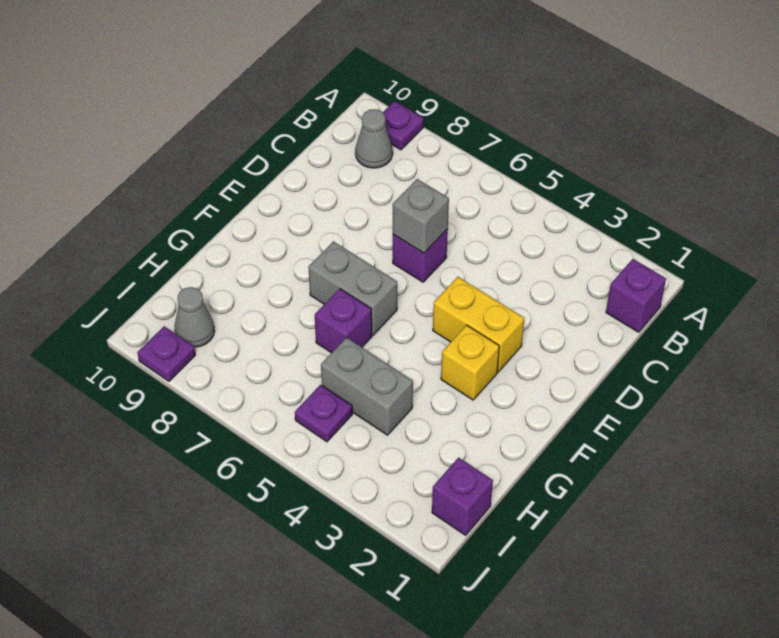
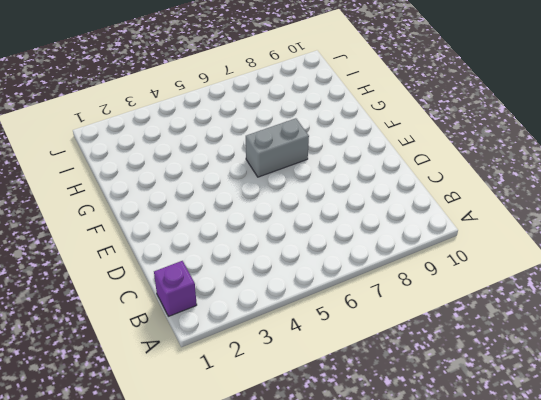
none -> purple plate A9 level 1
none -> grey cone B9 level 1
none -> purple brick D6 level 1

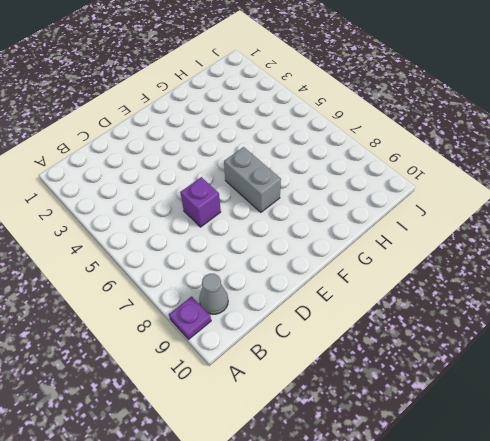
none -> purple brick B1 level 1
none -> yellow brick E3:E4 level 1
none -> yellow brick F3 level 1

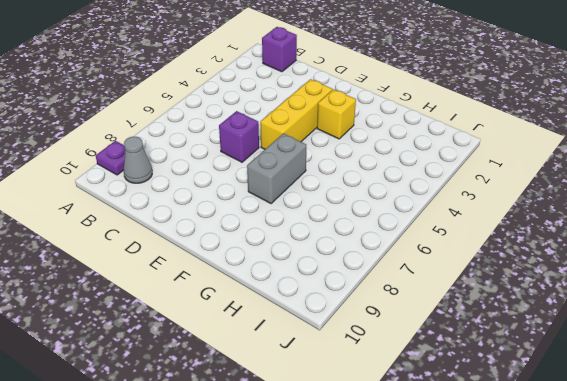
yellow brick E3:E5 level 1 -> yellow brick E3:E4 level 1
none -> purple brick G6 level 1
none -> grey brick H4:H5 level 1
none -> purple brick I1 level 1

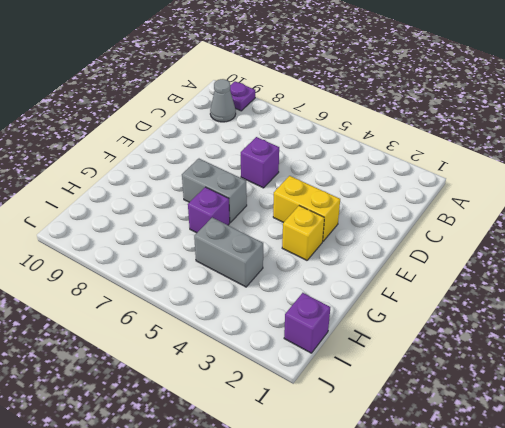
none -> purple brick B1 level 1
none -> purple plate I5 level 1
none -> grey cone I9 level 1

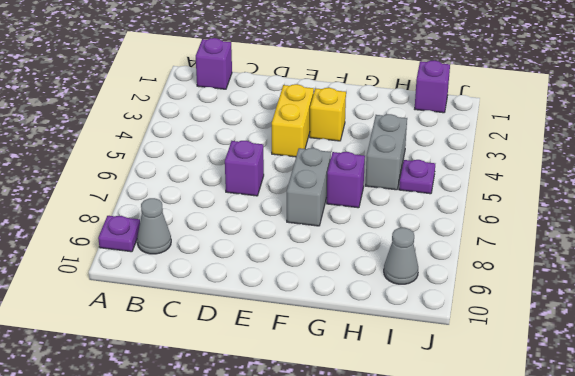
none -> purple plate J9 level 1
none -> grey brick D6 level 2

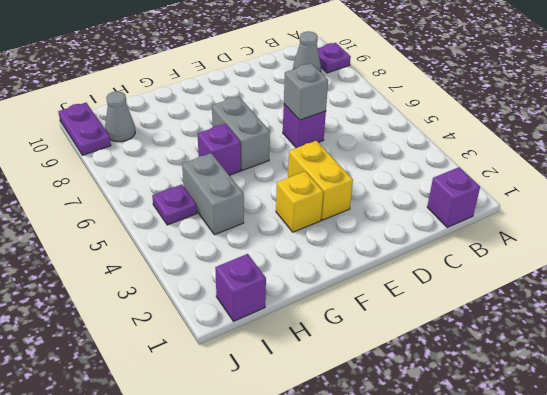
purple plate J9:J10 level 1 -> purple plate J9 level 1

